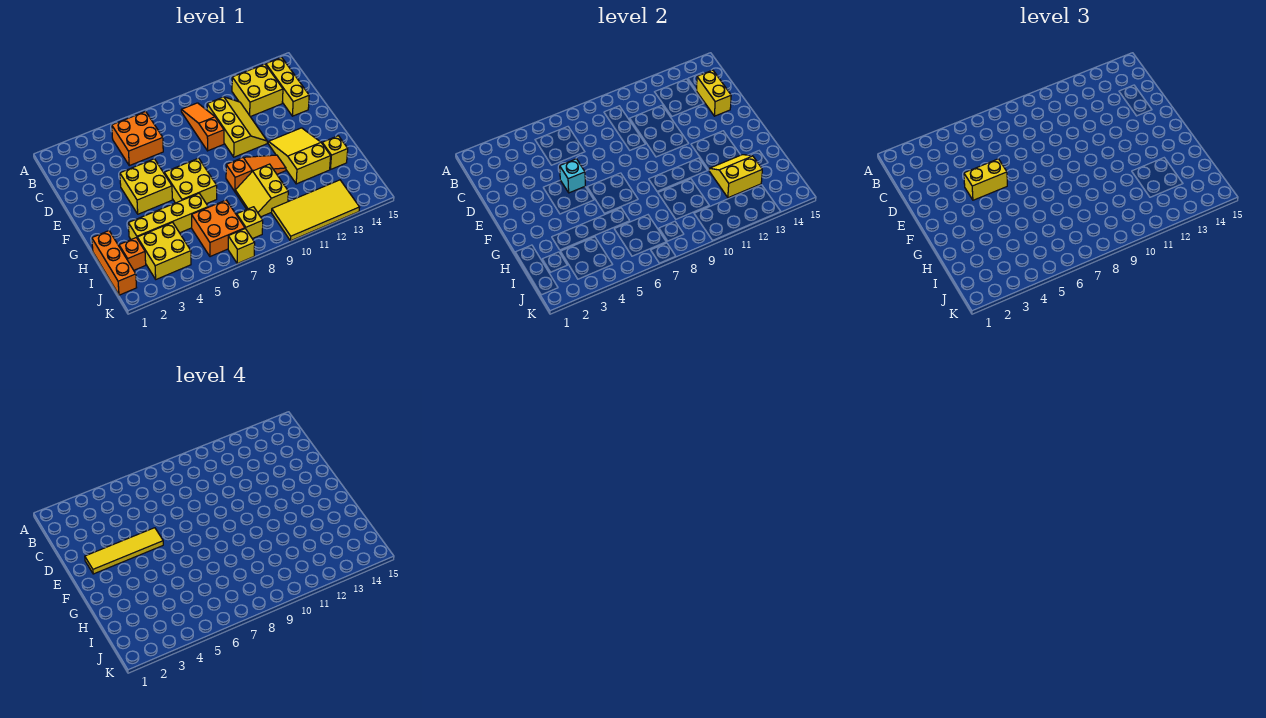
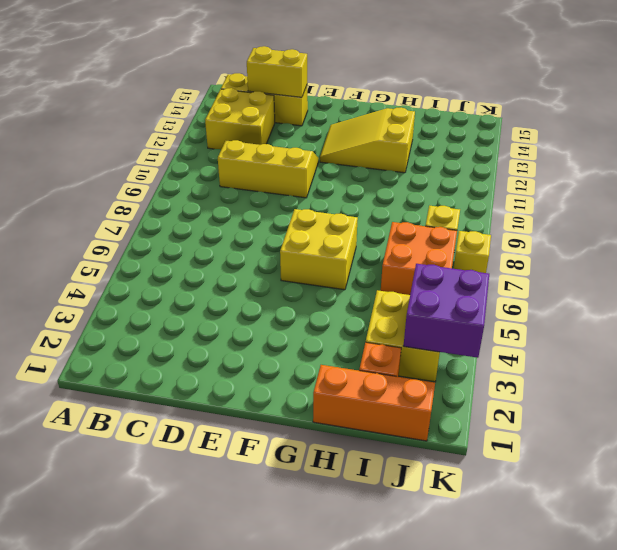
purple brick J3:K4 level 2 -> none
none -> orange brick B5:C6 level 1
none -> orange slope B9:D9 level 1 top D
none -> yellow brick E4:F5 level 1

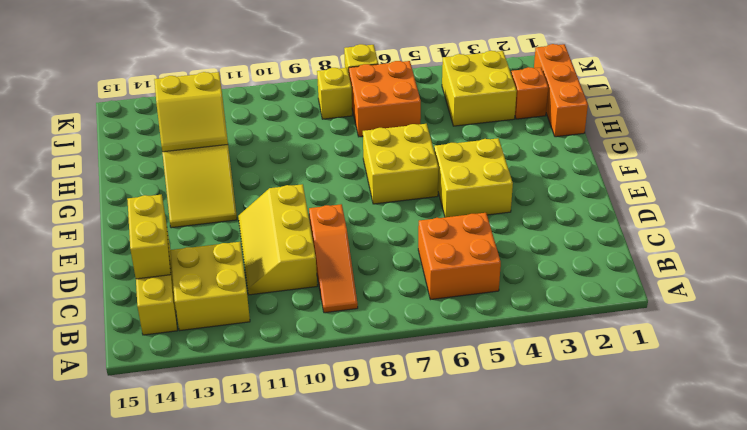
none -> orange slope G9:G11 level 1 top 9
none -> yellow brick H3:H6 level 1
none -> yellow slope H9:I10 level 1 top 10

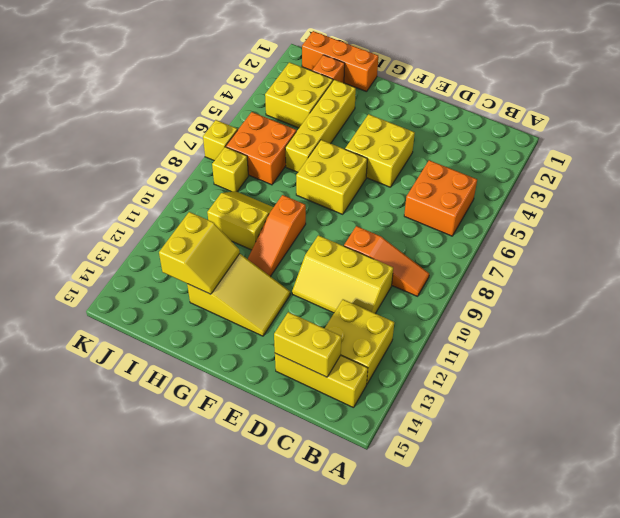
none -> yellow brick H14 level 1
none -> yellow tile J10:K13 level 1
none -> cyan brick E5 level 2

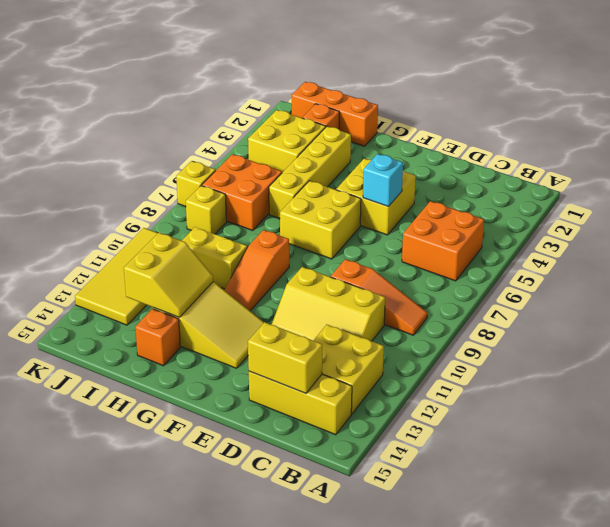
orange brick H14 level 1 -> yellow brick H14 level 1
none -> yellow brick E4:E5 level 3
none -> yellow tile E2:E5 level 4

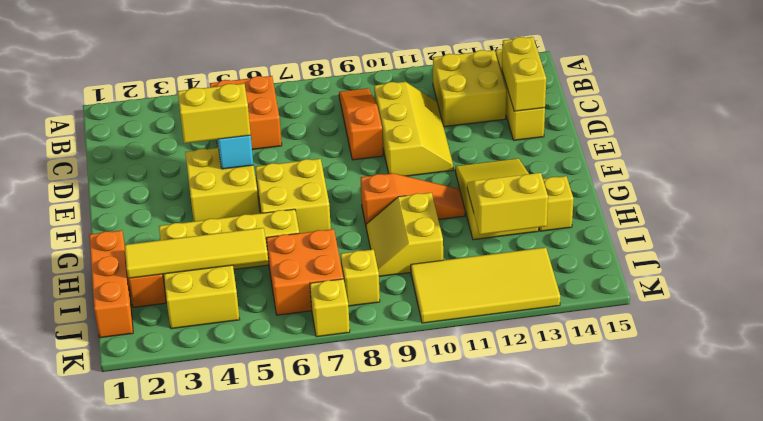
yellow tile I2:I5 level 2 -> yellow tile E2:E5 level 4

